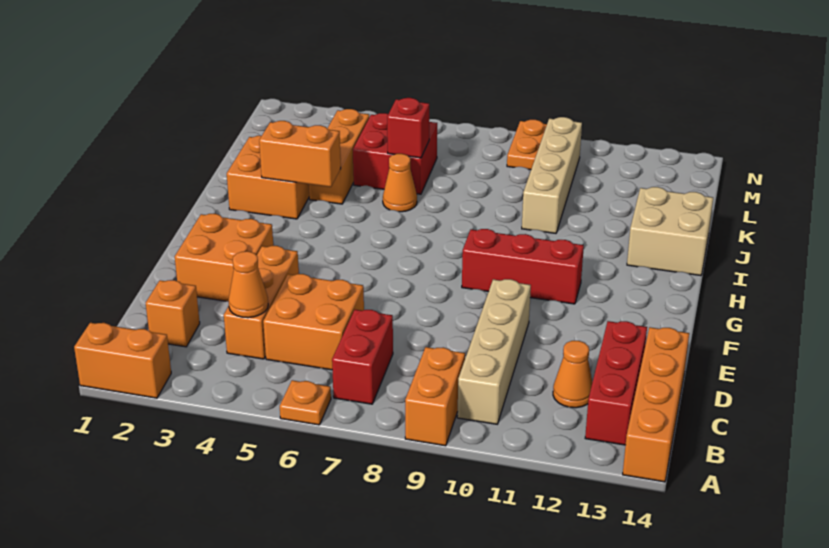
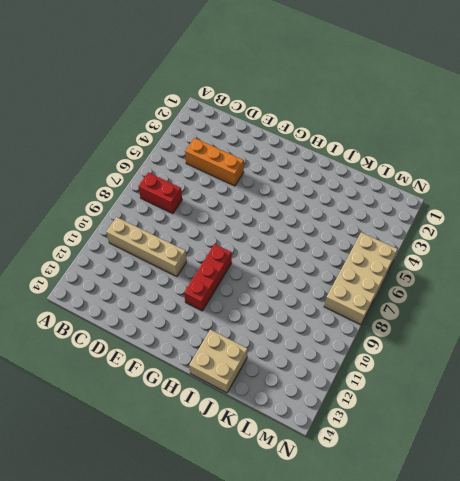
tan brick M5:N8 level 1 -> none
none -> orange brick A1:A2 level 1
none -> orange plate A6 level 1
none -> orange brick A9:B9 level 1

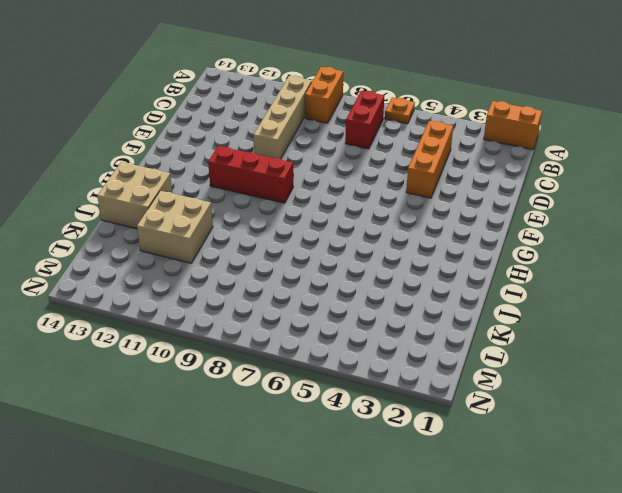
tan brick J11:K12 level 1 -> none
none -> orange brick A14:D14 level 1
none -> red brick B13:D13 level 1
none -> orange brick C2 level 1

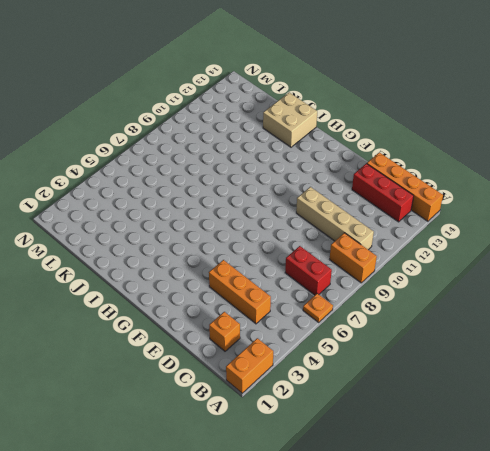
none -> orange brick C5:D6 level 1
none -> orange cone C12 level 1
none -> orange brick E2:F3 level 1

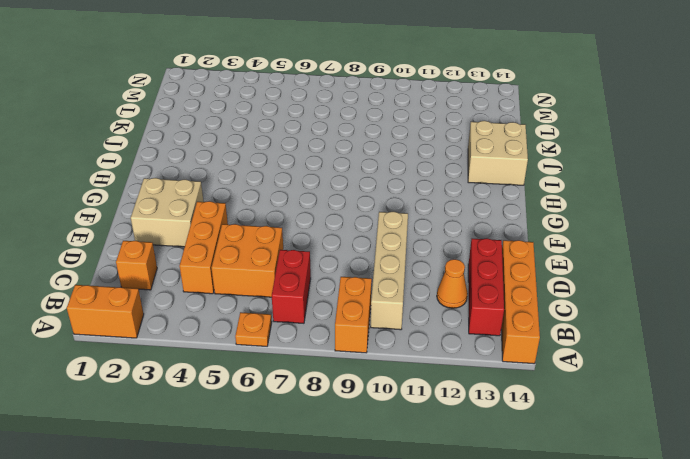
tan brick E2:F3 level 1 -> orange brick E2:F3 level 1
none -> red brick G9:G11 level 1
none -> orange brick I2:J3 level 1
none -> orange brick J4:L4 level 1

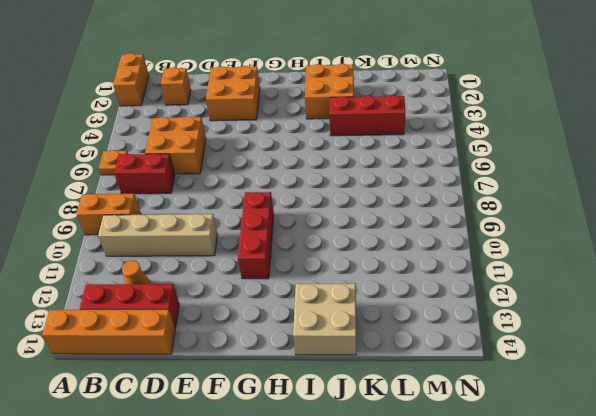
red brick J4:L4 level 1 -> orange brick J4:L4 level 1
none -> orange brick C4:E4 level 1
none -> orange cone J6 level 1
none -> tan brick J10:M10 level 1

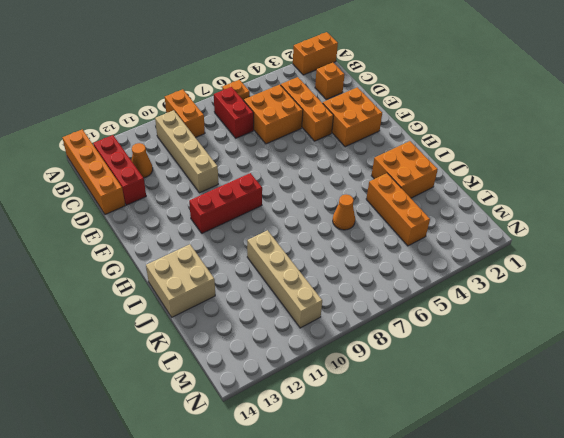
none -> red brick K5:L6 level 1
none -> orange plate M9:N9 level 1
none -> orange cone C4 level 2

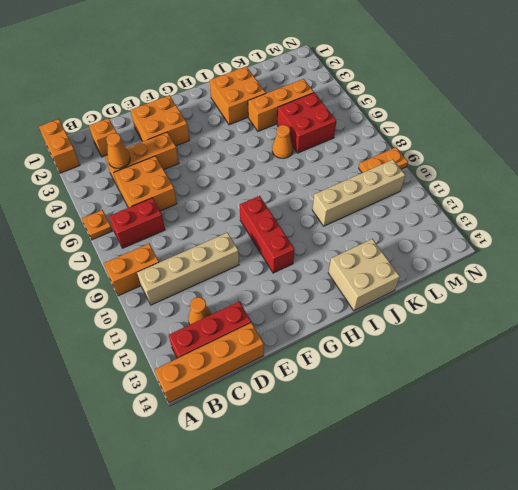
none -> orange brick I3:I4 level 2
none -> red brick K6 level 2

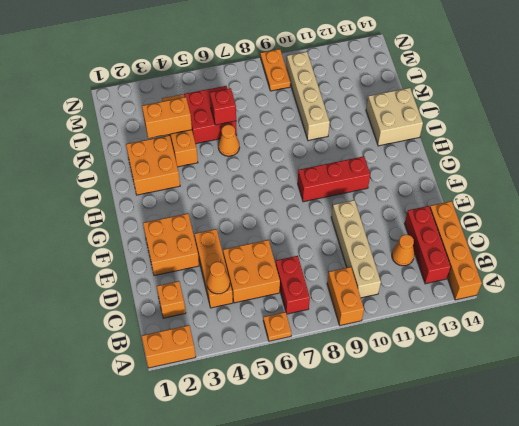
orange brick K3:K4 level 2 -> orange brick I3:I4 level 2

